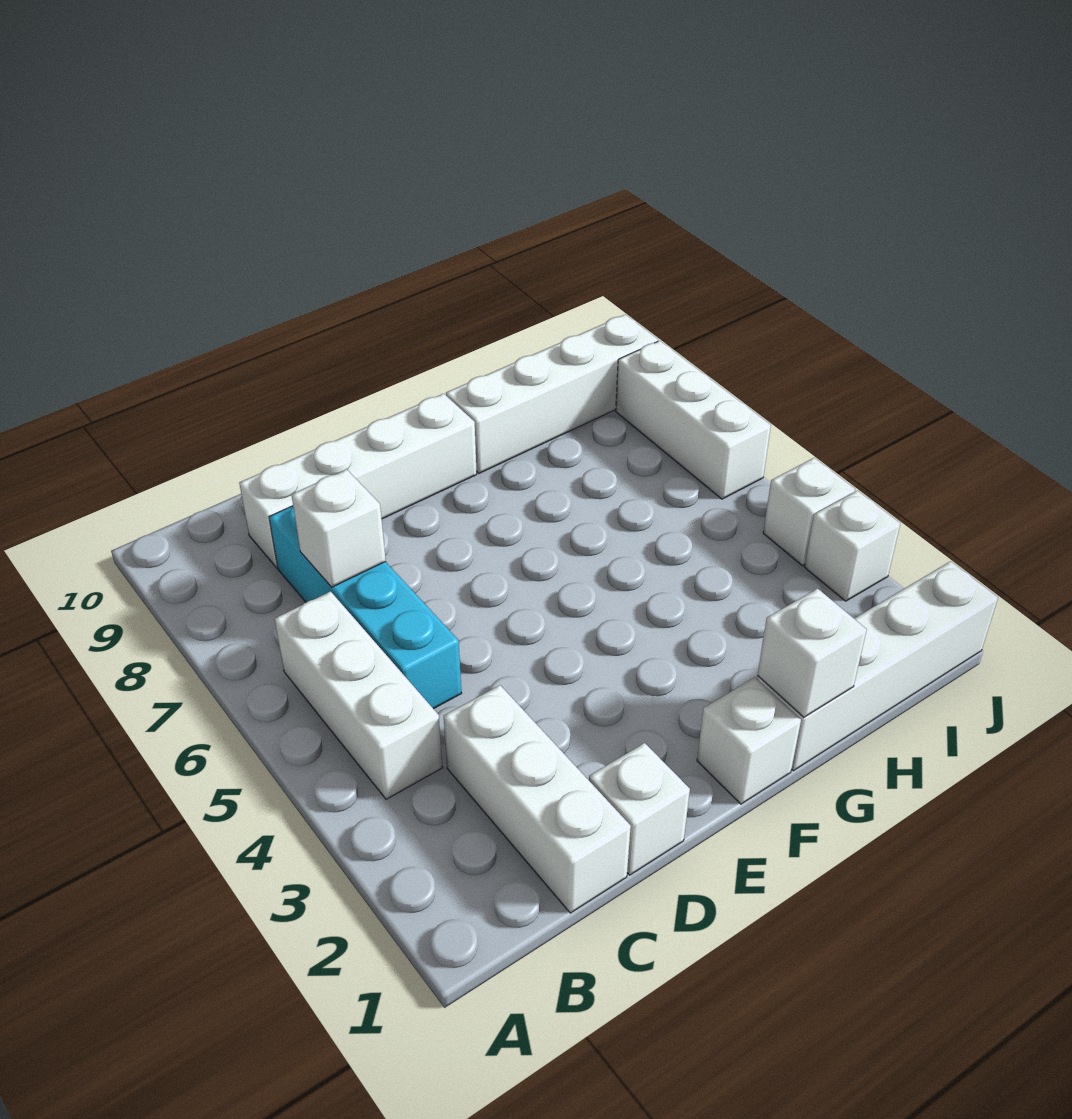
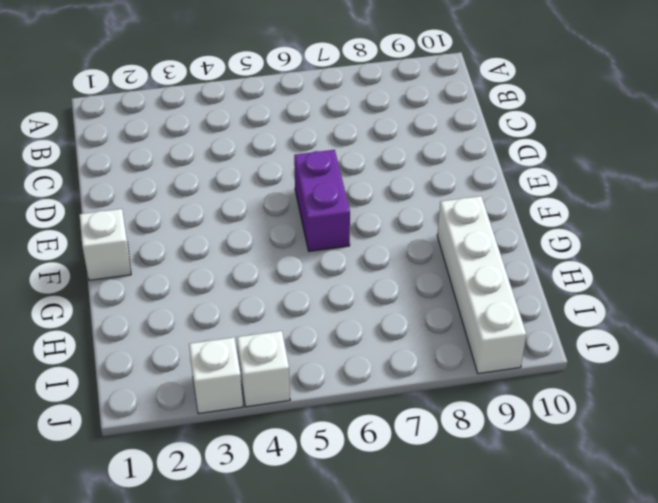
purple brick E6:F6 level 1 -> none
none -> white brick B4:B6 level 1
none -> white brick C1:C3 level 1
none -> cyan brick C5:C8 level 1

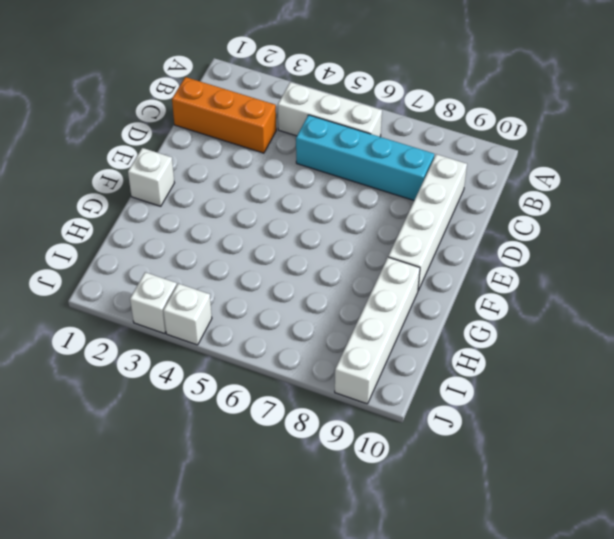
orange brick C1:C3 level 1 -> white brick C1:C3 level 1
none -> white brick D1 level 1
none -> white brick G1:J1 level 1
none -> white brick J6:J8 level 1

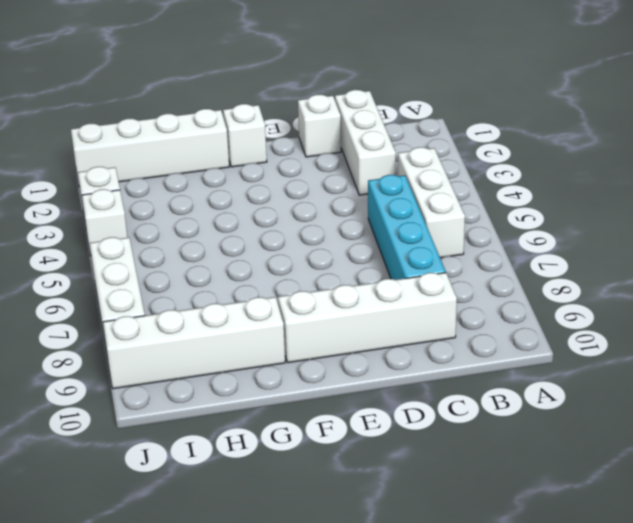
none -> white brick C7 level 2
none -> white brick G1 level 2

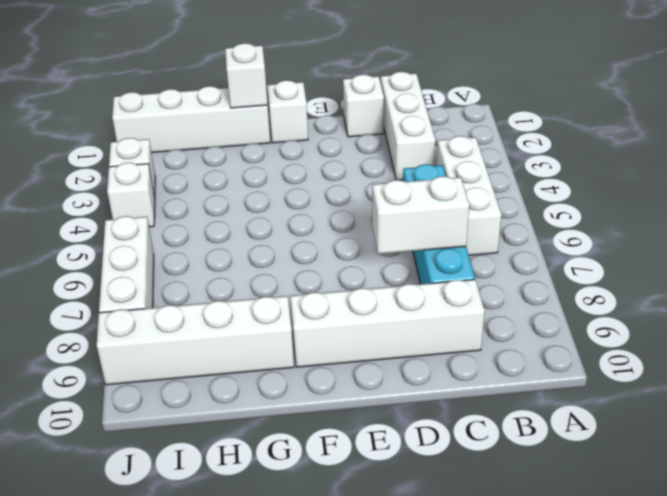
white brick C7:D7 level 2 -> white brick C7 level 2

